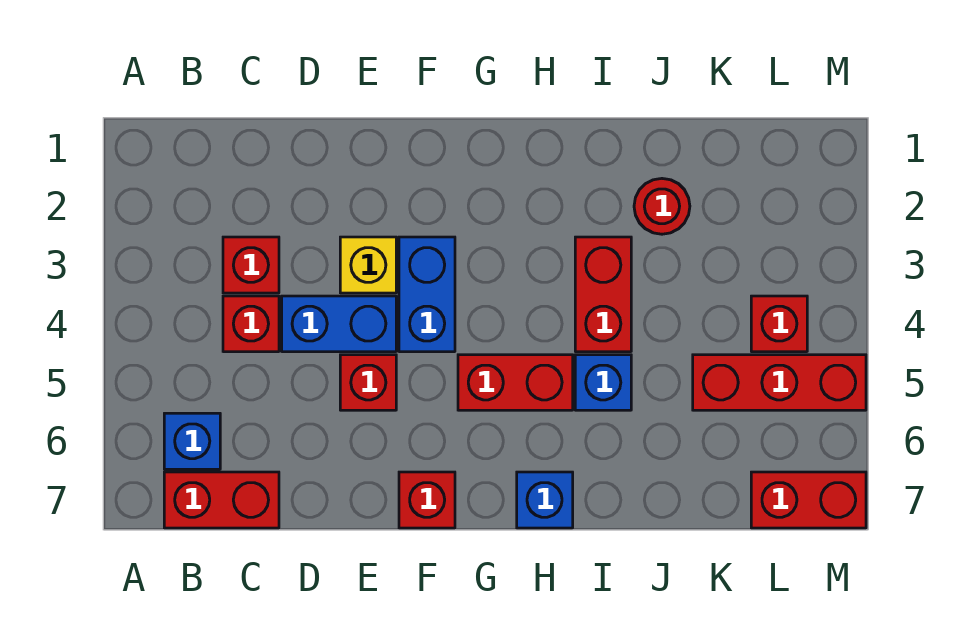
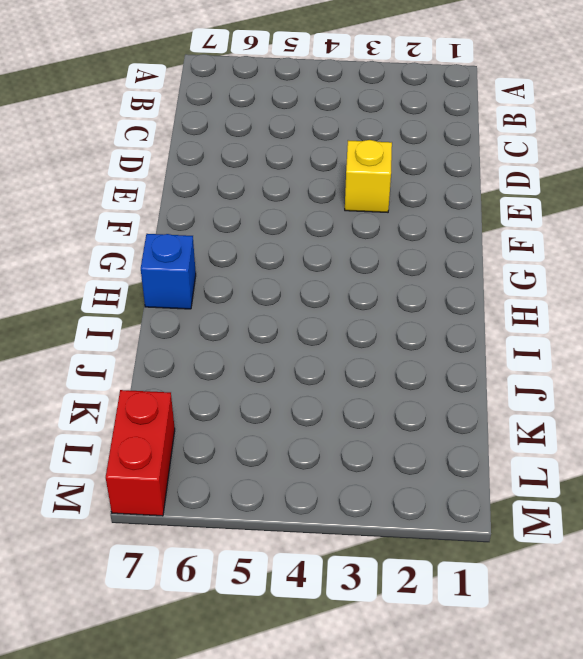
none -> blue brick B6 level 1
none -> red brick B7:C7 level 1
none -> red brick C3 level 1

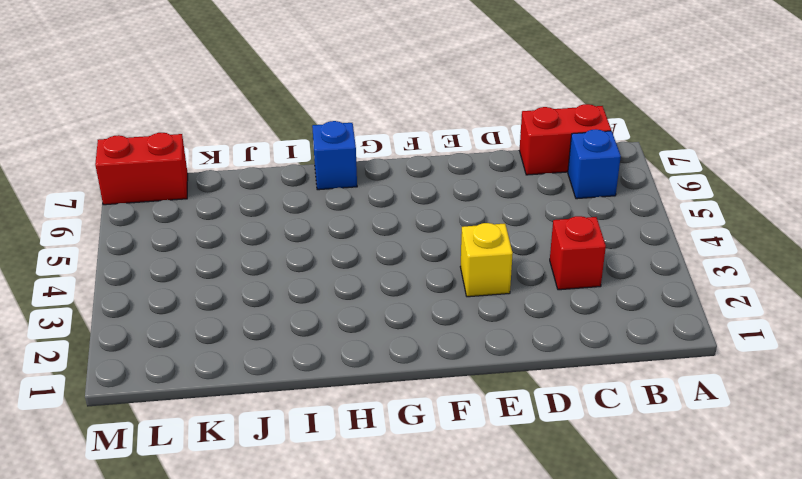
none -> red brick C4 level 1
none -> blue brick D4:E4 level 1
none -> red brick E5 level 1

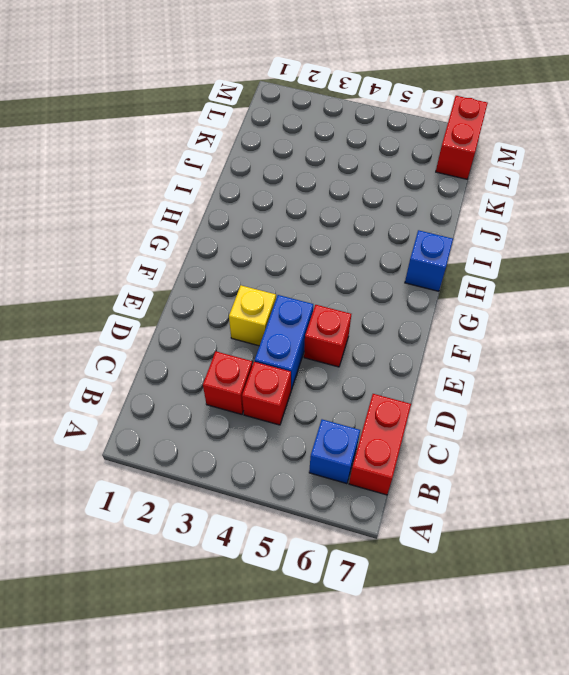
none -> blue brick F3:F4 level 1
none -> red brick F7 level 1
none -> red brick G5:H5 level 1

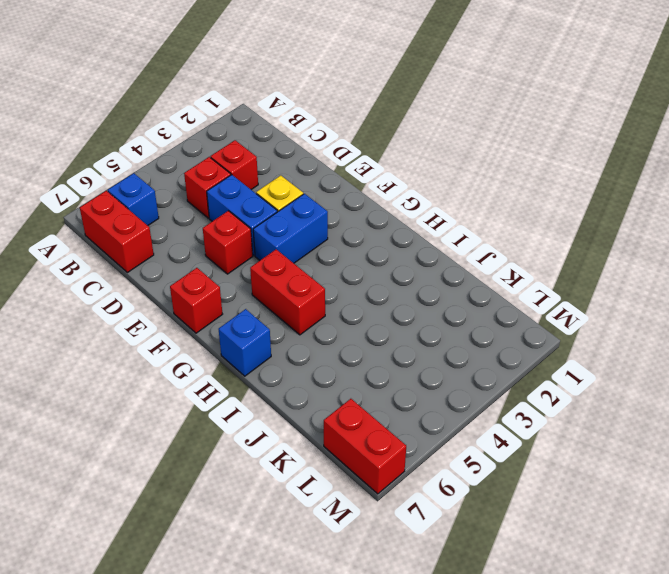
none -> red brick I3:I4 level 1
none -> blue brick I5 level 1
none -> red round brick J2 level 1

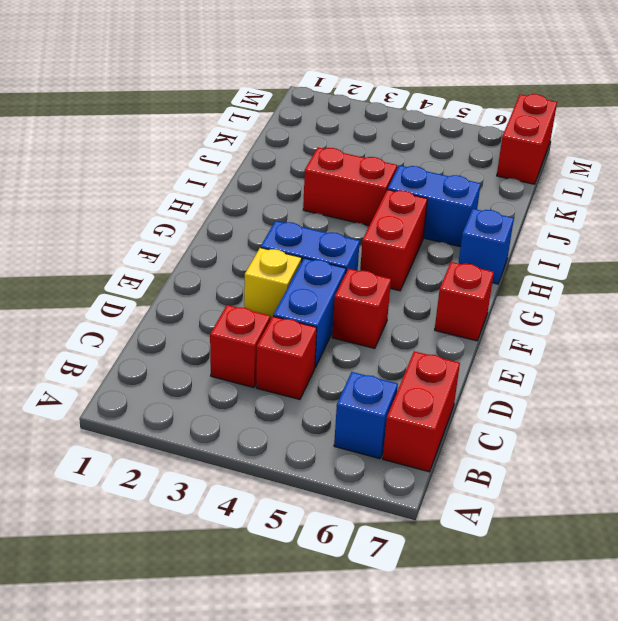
blue brick I5:I6 level 1 -> blue brick I5 level 1
none -> red round brick J2 level 1
none -> red brick K5:M5 level 1
none -> red brick L4 level 1

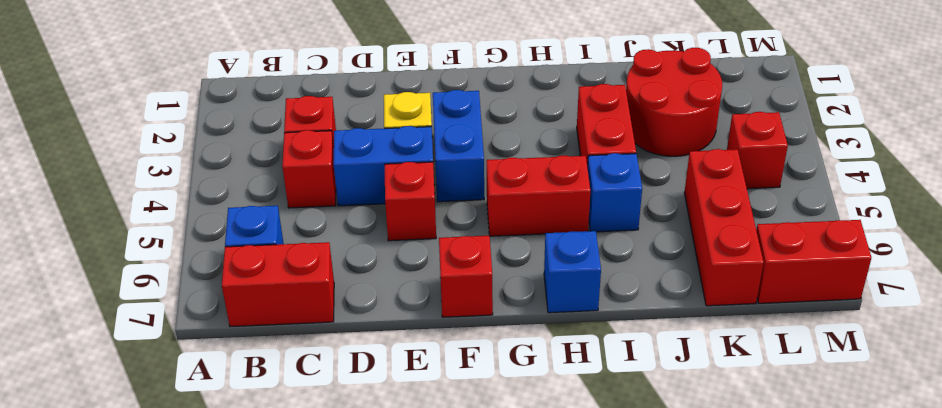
red round brick J2:K3 level 1 -> red round brick J2 level 1
red brick K5:K7 level 1 -> red brick K5:M5 level 1

